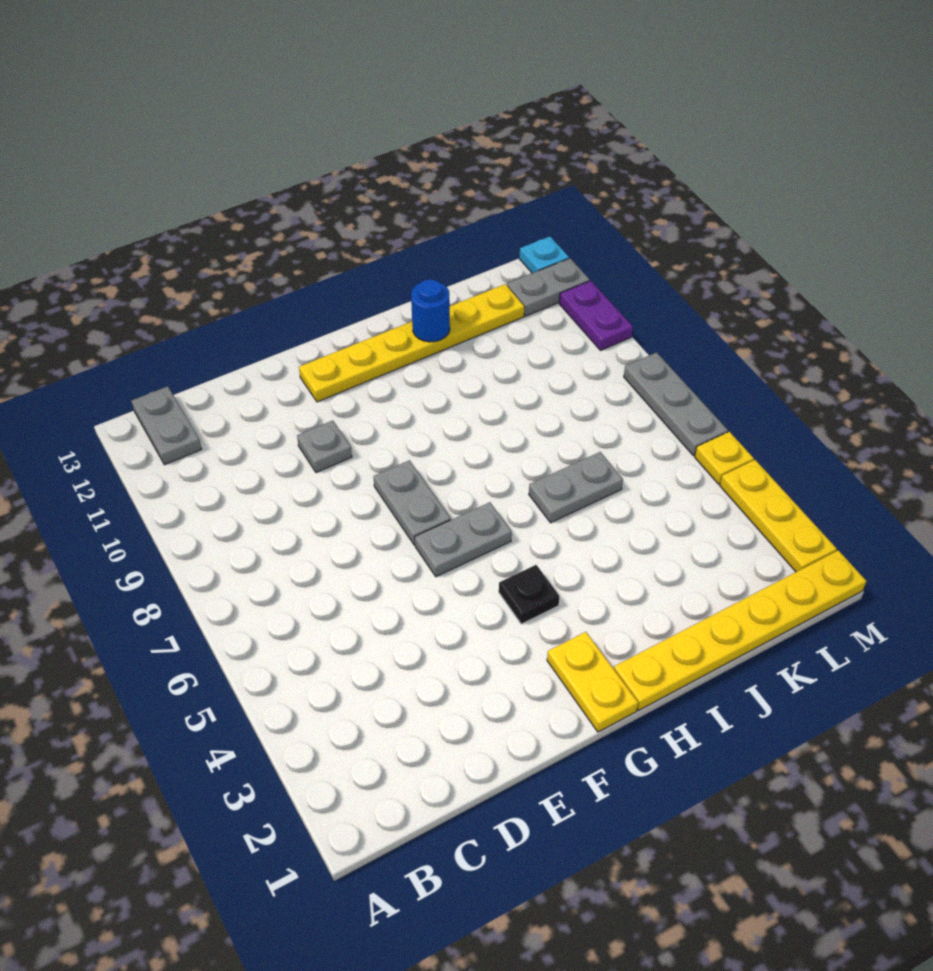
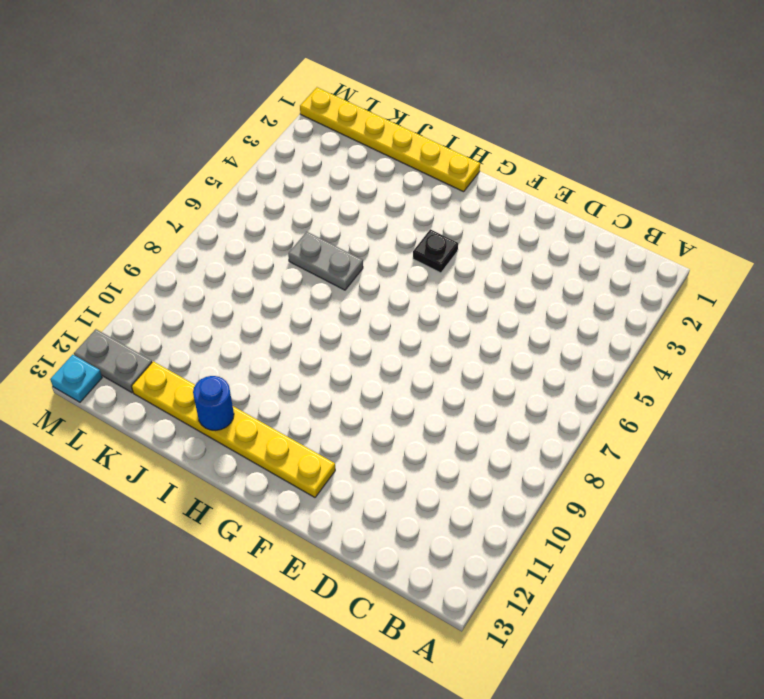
none -> grey plate B12:B13 level 1
none -> grey plate E10 level 1
none -> grey plate F6:G6 level 1

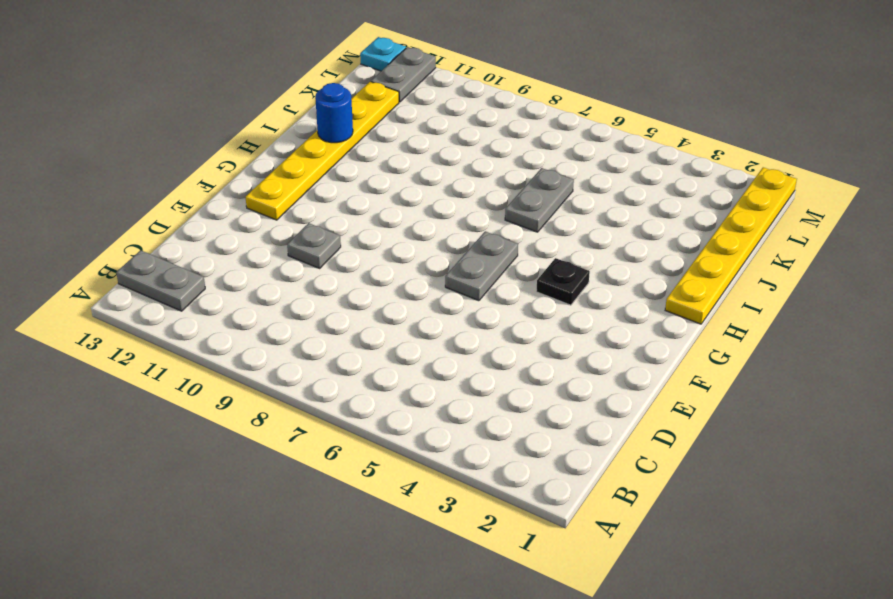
none -> grey plate F7:F8 level 1
none -> yellow plate G1:G2 level 1
none -> yellow plate M2:M4 level 1

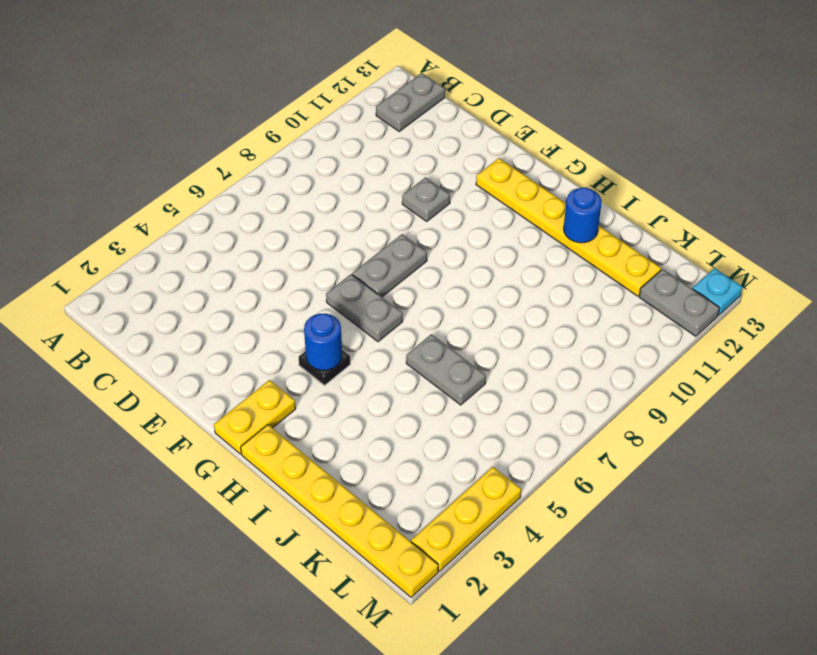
blue round brick G4 level 2 -> none
none -> yellow plate M5 level 1
none -> grey plate M6:M8 level 1
none -> purple plate M10:M11 level 1

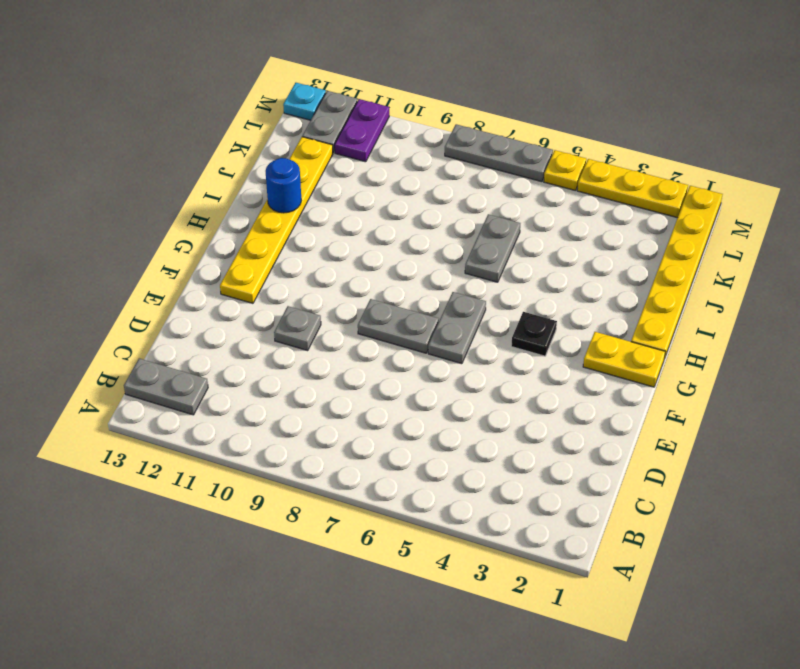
purple plate L11:M11 level 1 -> purple plate M10:M11 level 1

